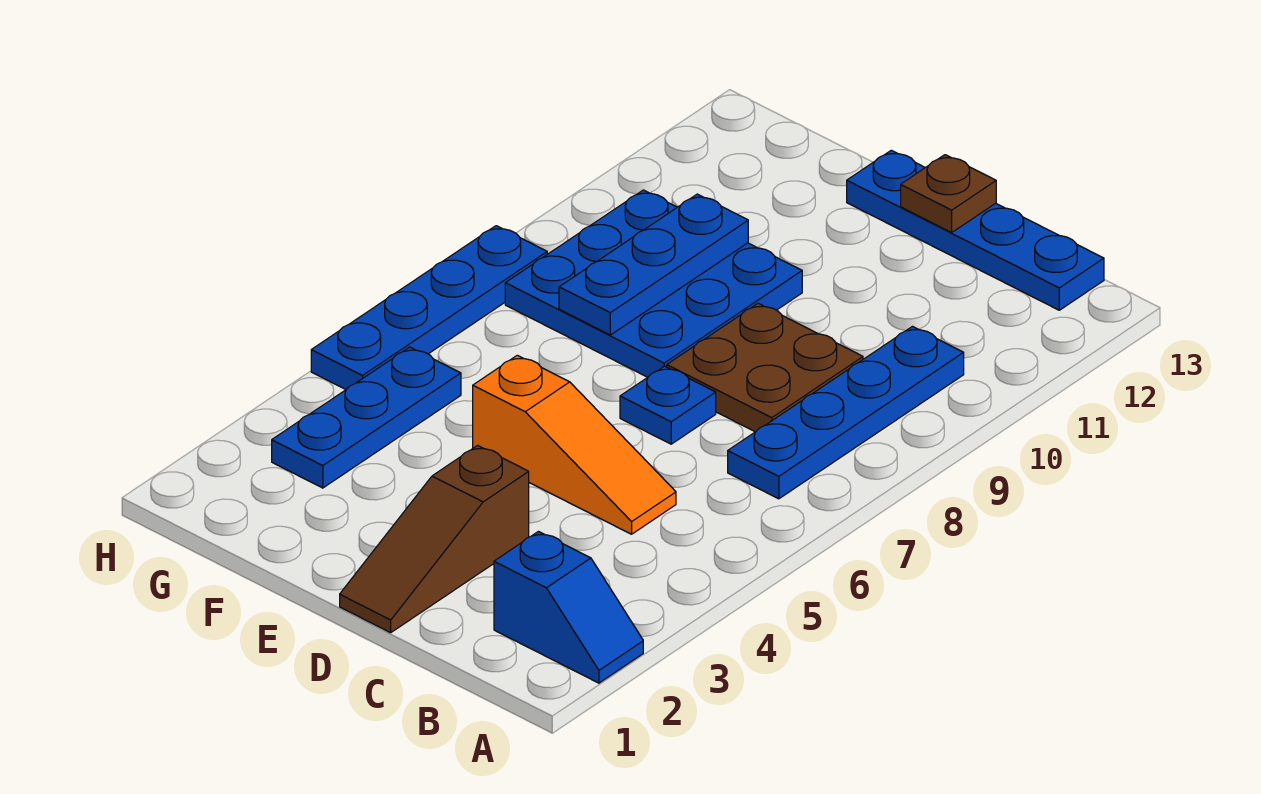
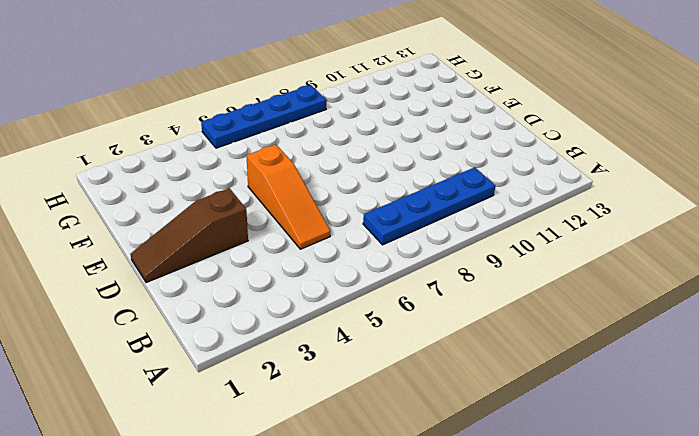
none -> blue slope A2:B2 level 1 top B
none -> blue plate B13:E13 level 1
none -> brown plate C8:D9 level 1

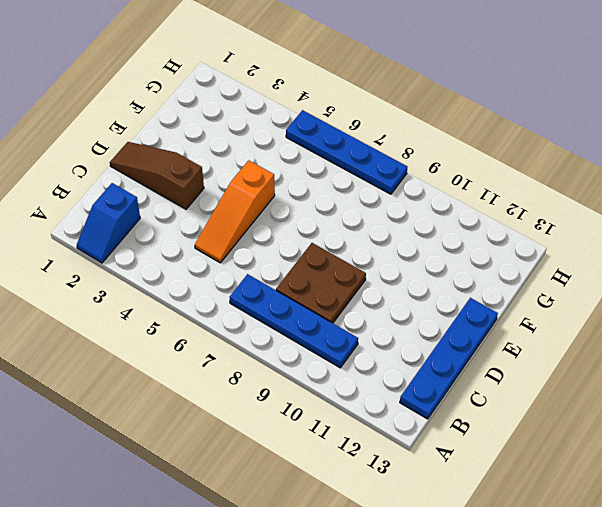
none -> blue plate D7 level 1
none -> blue plate E8:G10 level 1
none -> blue plate G3:G5 level 1

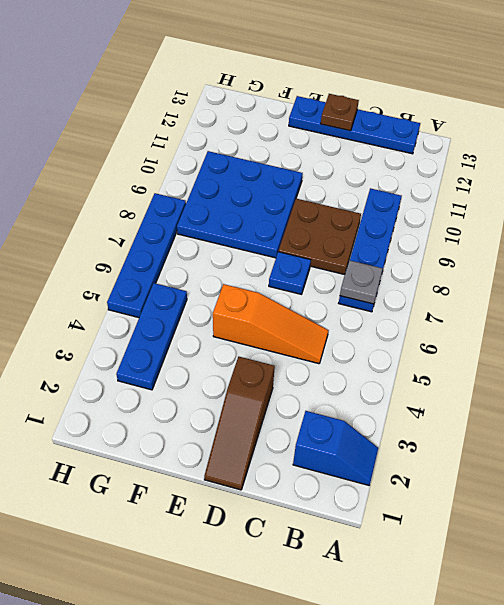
grey plate B7 level 2 -> none
none -> blue plate F8:F10 level 2

